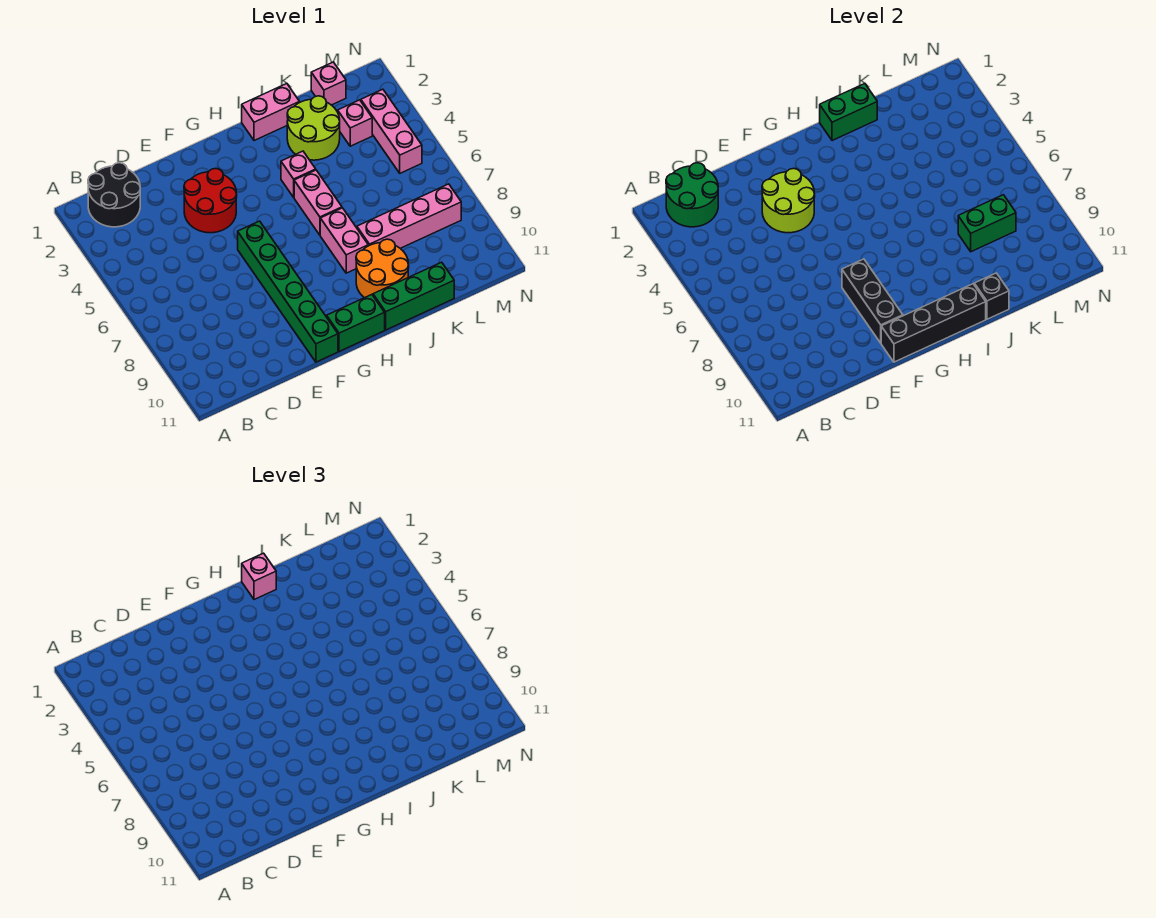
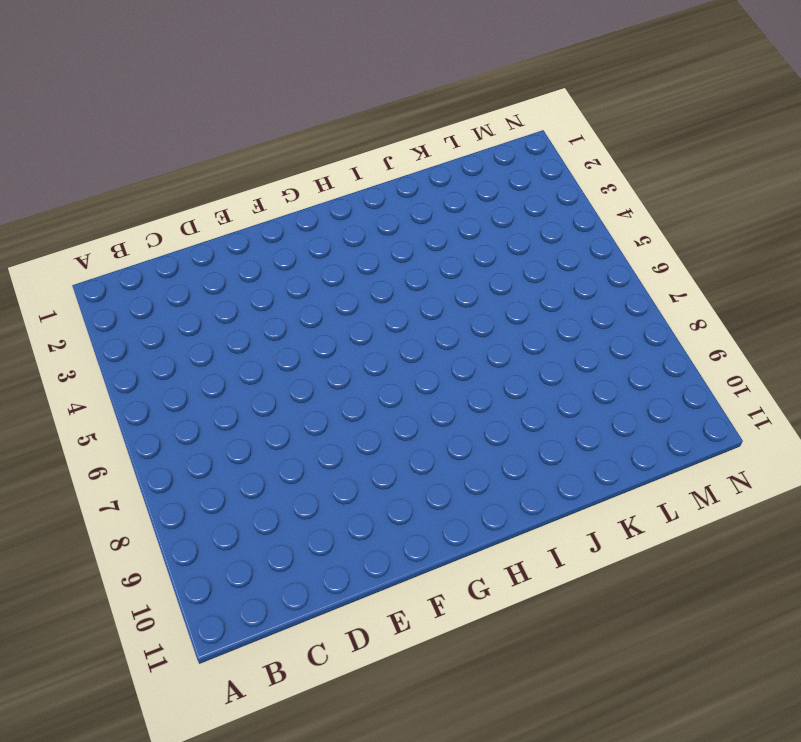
none -> black round brick B1:C2 level 1
none -> red round brick E3:F4 level 1
none -> green brick F6:F11 level 1

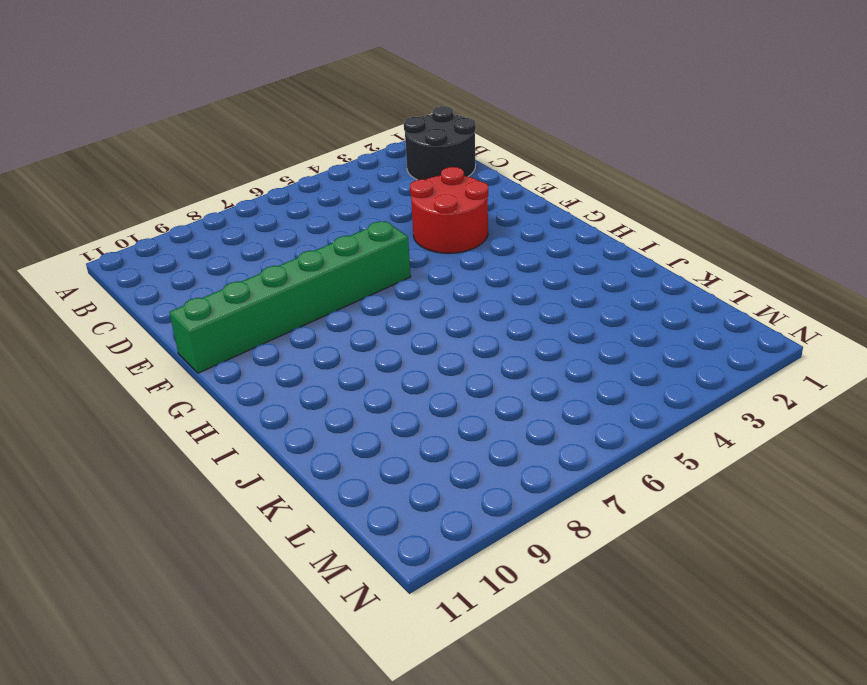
none -> green brick G11:H11 level 1
none -> pink brick I1:J1 level 1
none -> pink brick I4 level 1

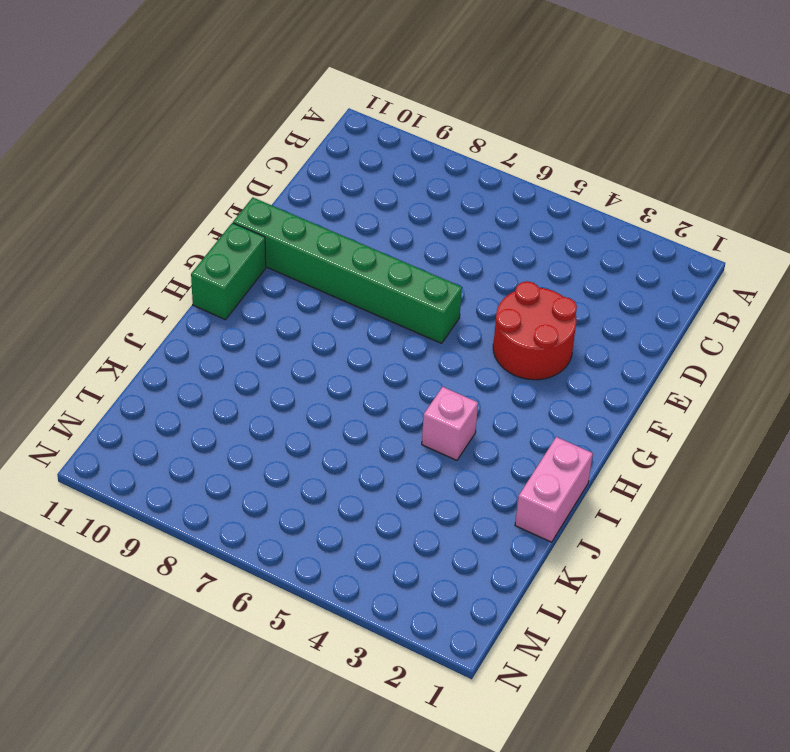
none -> black round brick B1:C2 level 1
none -> pink brick I5:I6 level 1
none -> pink brick I7:I8 level 1

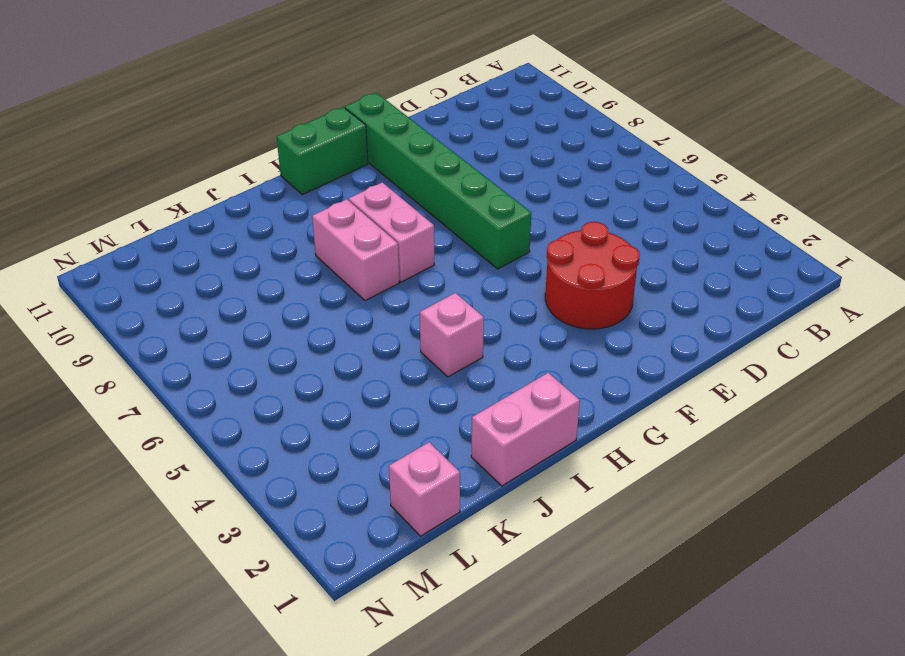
pink brick H7:H8 level 1 -> pink brick I5:I6 level 1
none -> black round brick B1:C2 level 1
none -> orange round brick I9:J10 level 1
none -> green brick I11:K11 level 1

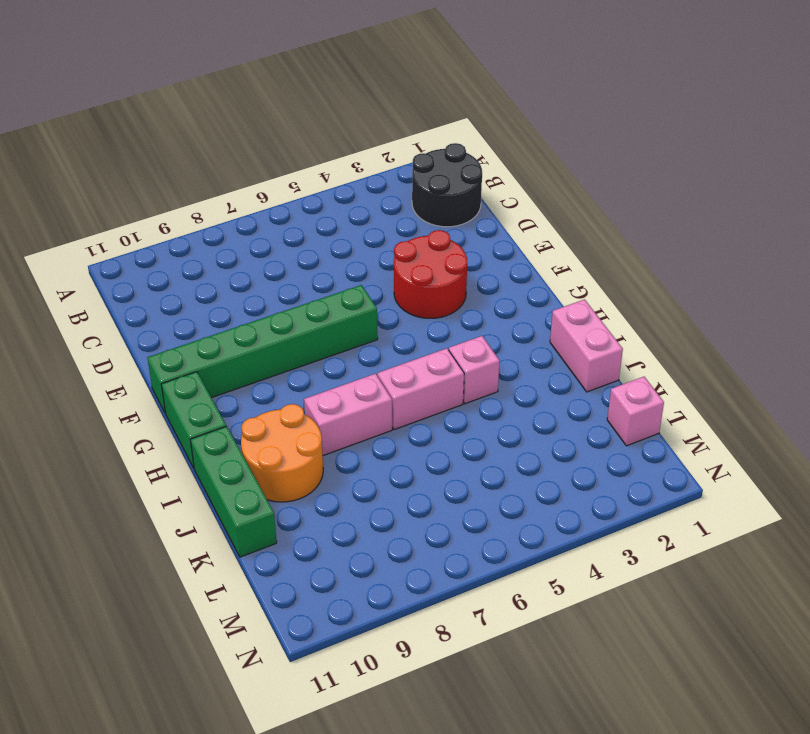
none -> lime round brick J2:K3 level 1
none -> pink brick J8:M8 level 1
none -> pink brick L3 level 1

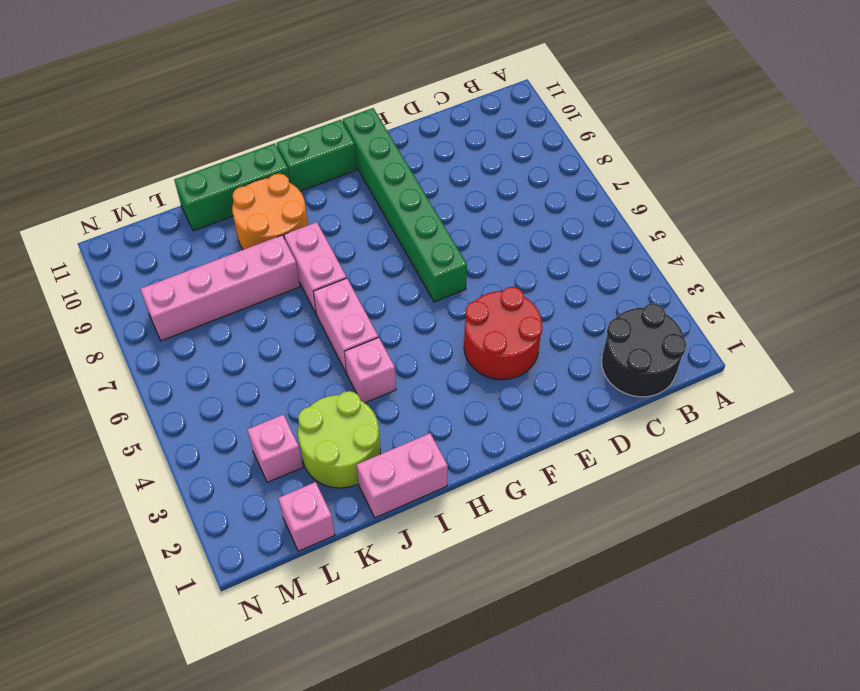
none -> pink brick M3:M5 level 1
none -> green round brick B1:C2 level 2
none -> lime round brick E3:F4 level 2

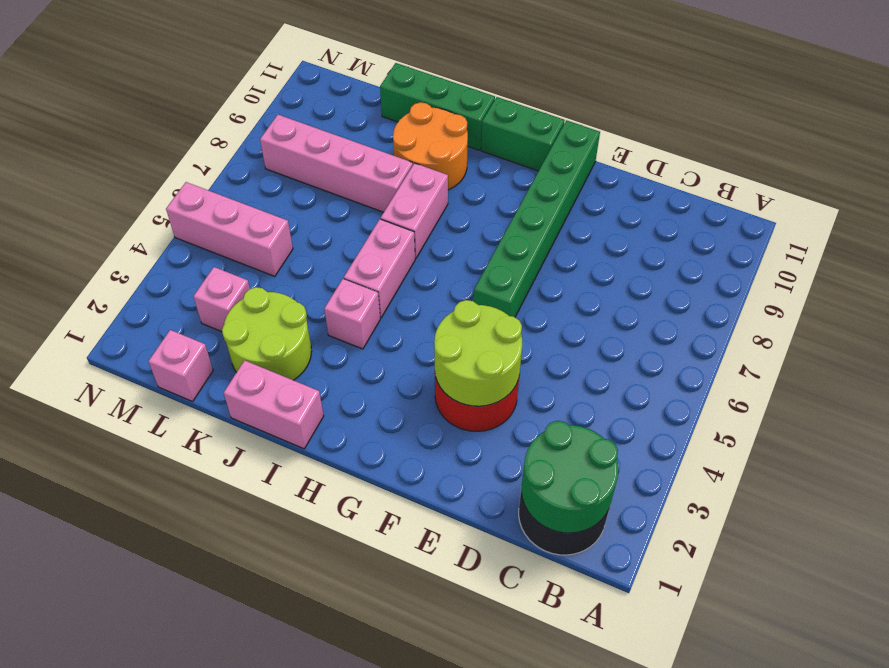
pink brick L5:N5 level 1 -> pink brick M3:M5 level 1
none -> black brick F8:F10 level 2
none -> black brick F11:I11 level 2
none -> green brick I1:J1 level 2

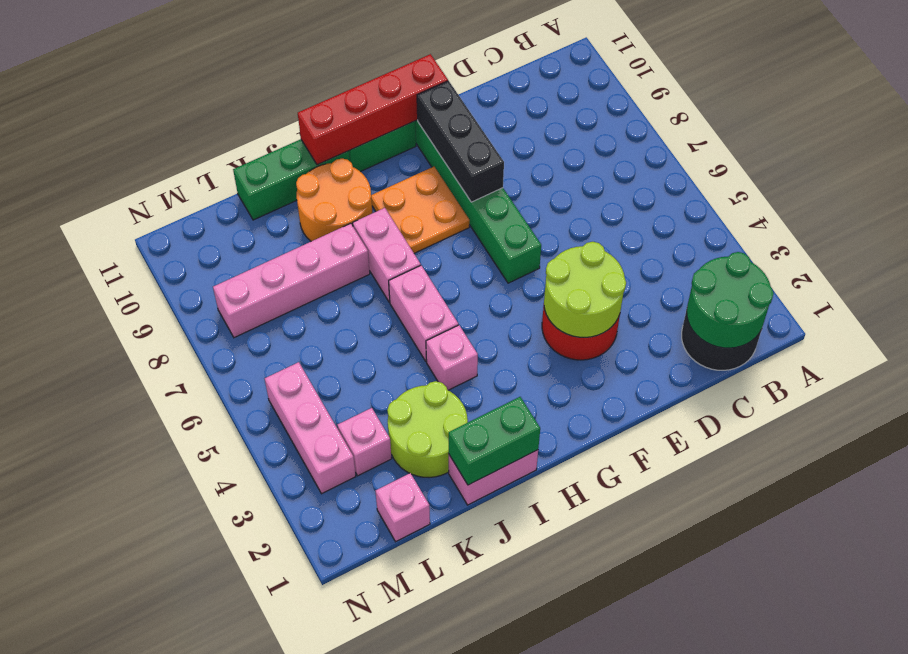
red brick F11:I11 level 2 -> black brick F11:I11 level 2
orange plate G8:H9 level 1 -> none
none -> black brick J11 level 2
none -> green brick K8:L8 level 2
none -> pink brick I1 level 3

